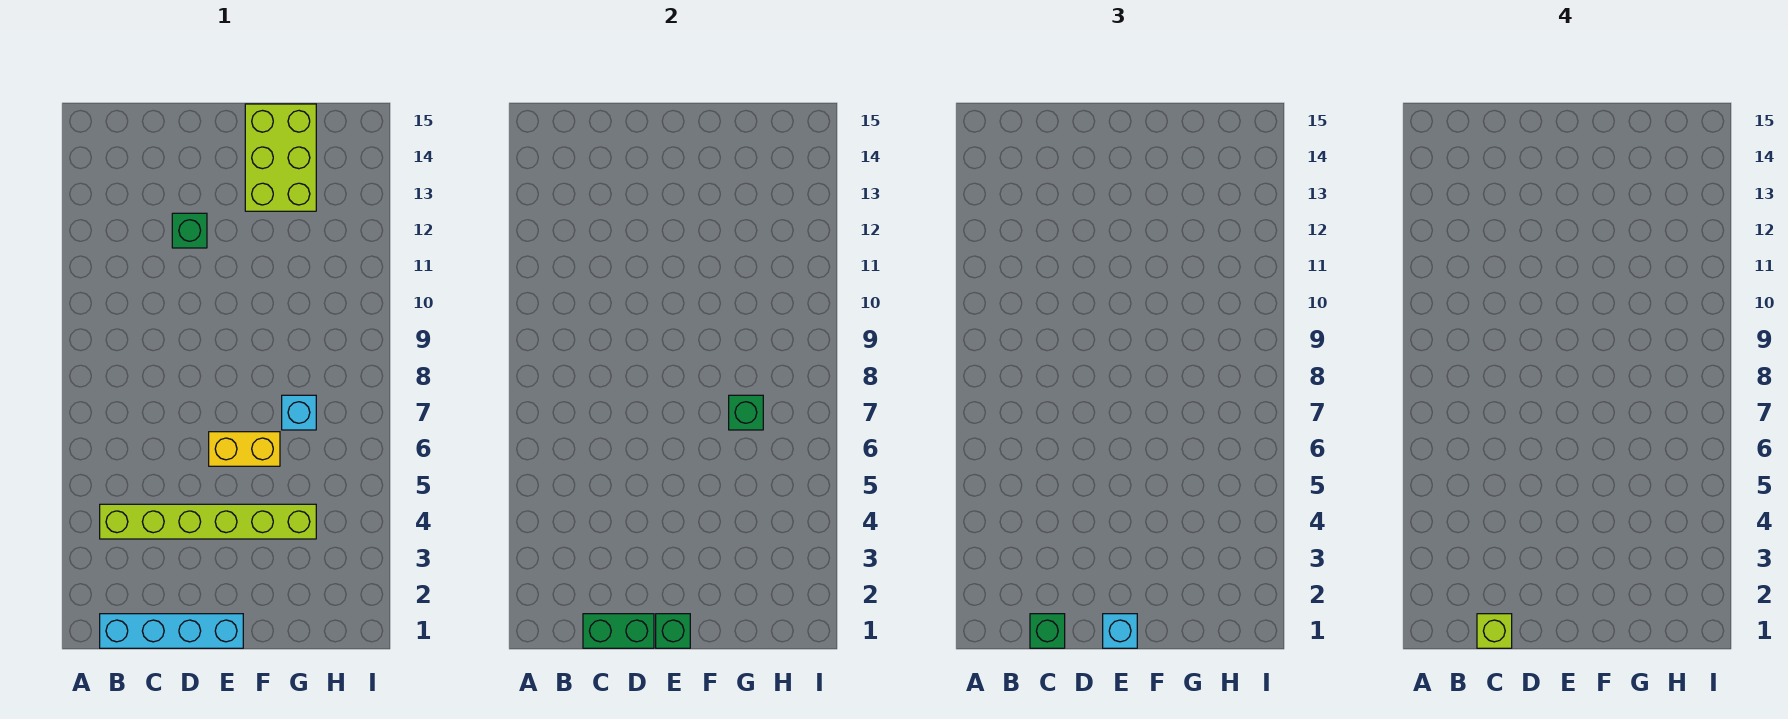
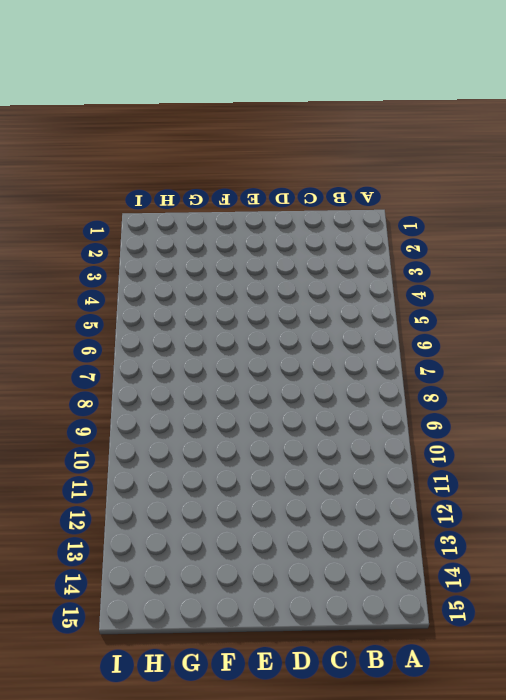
none -> cyan brick B1:E1 level 1
none -> lime brick B4:G4 level 1
none -> green brick D12 level 1

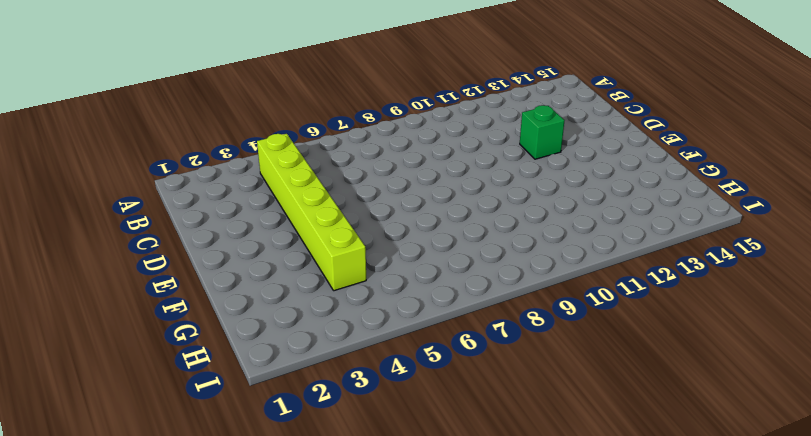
none -> cyan brick B1:E1 level 1
none -> yellow brick E6:F6 level 1
none -> lime brick F13:G15 level 1

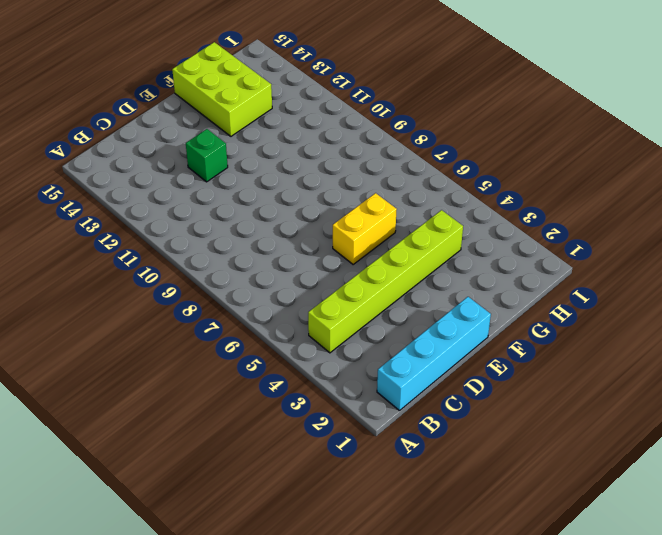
none -> cyan brick G7 level 1
none -> green brick C1:D1 level 2
none -> green brick E1 level 2

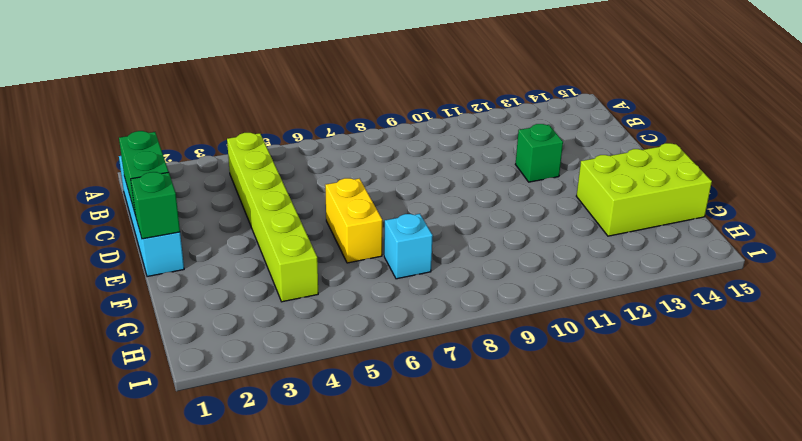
none -> green brick G7 level 2
none -> green brick C1 level 3
none -> cyan brick E1 level 3

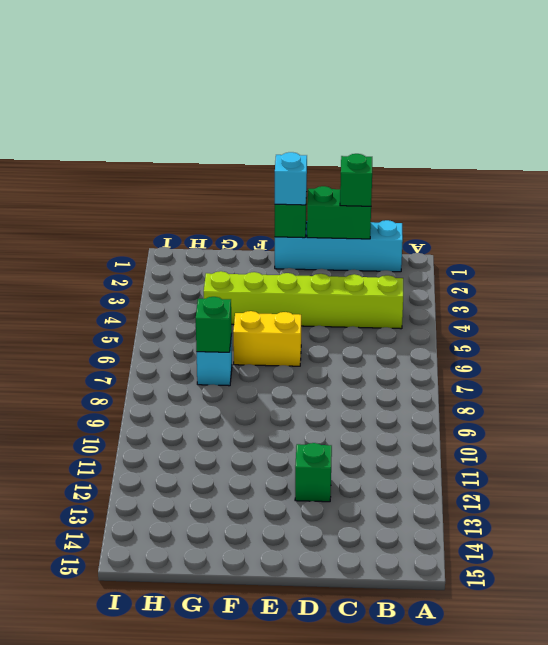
none -> lime brick F13:G15 level 1
none -> lime brick C1 level 4

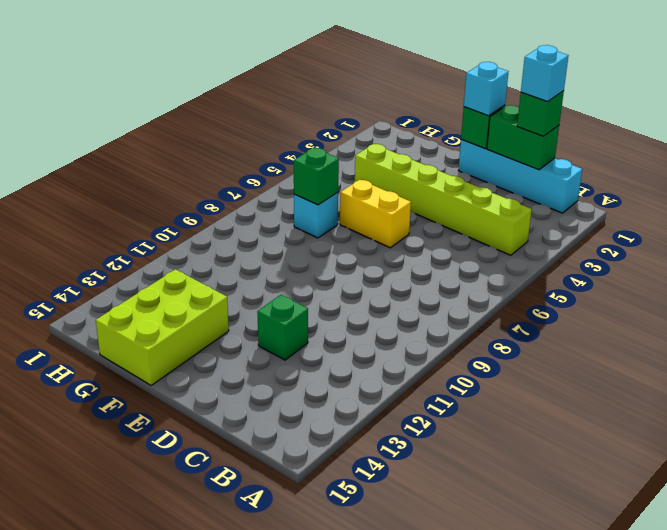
cyan brick C1 level 4 -> lime brick C1 level 4

